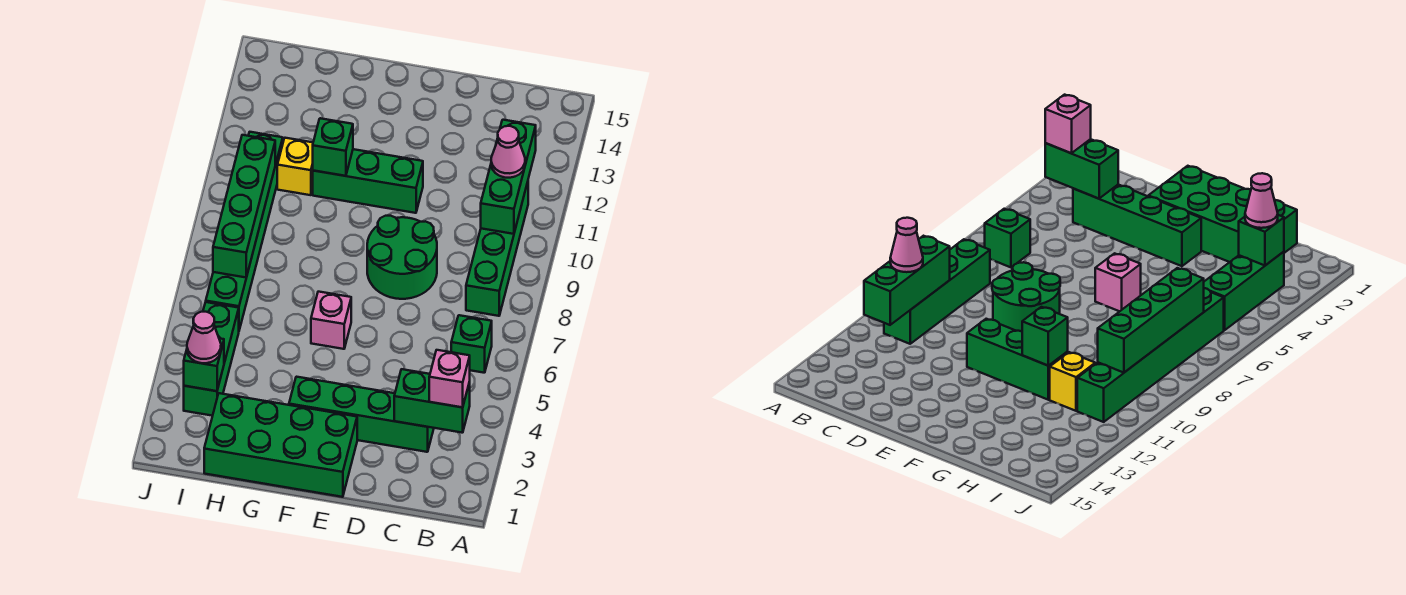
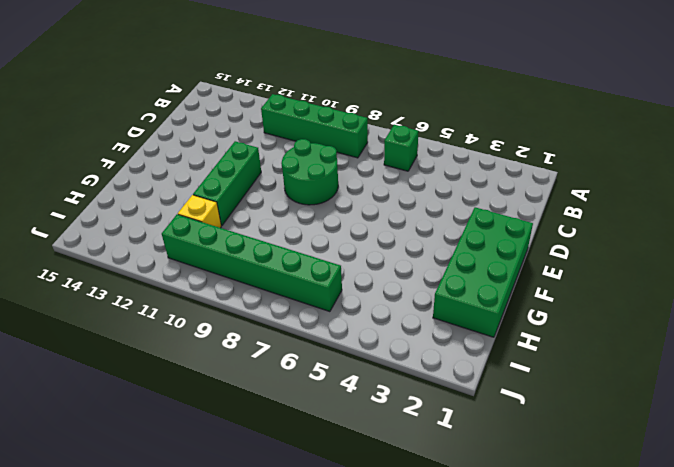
none -> green brick C3:F3 level 1
none -> pink brick F6 level 1
none -> green brick I3:I5 level 1

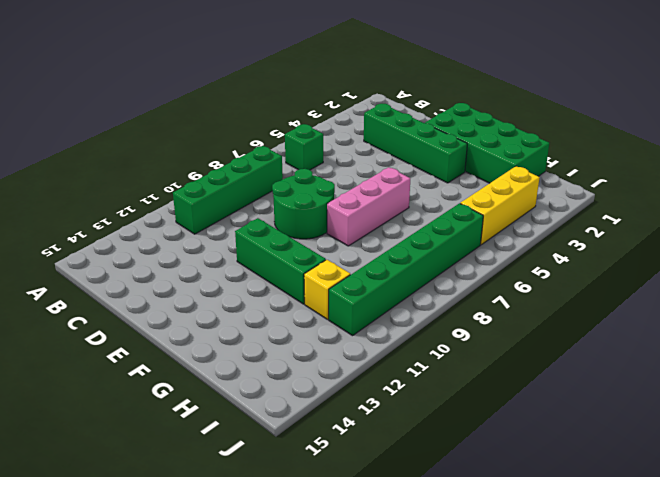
pink brick F6:F8 level 1 -> pink brick F6 level 1
yellow brick I3:I5 level 1 -> green brick I3:I5 level 1
none -> green brick B3:C3 level 2
none -> green brick B10:B12 level 2
none -> green brick G11 level 2

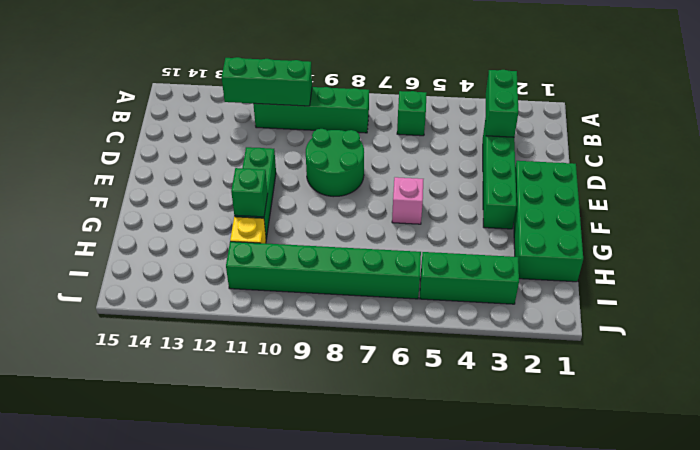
none -> green brick I3 level 2
none -> green brick I7:I10 level 2
none -> pink brick B3 level 3

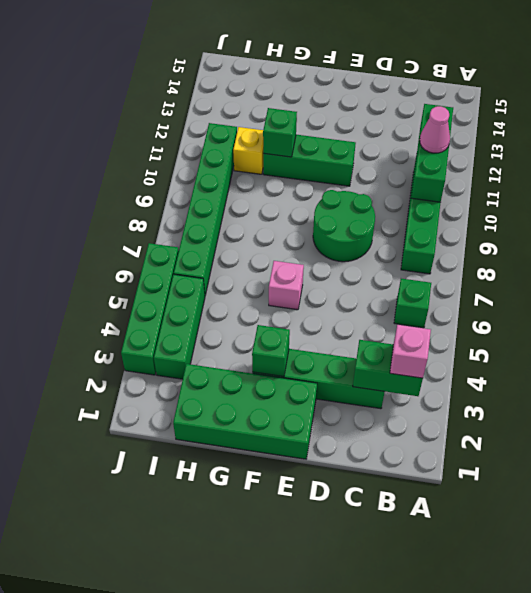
green brick F3 level 2 -> green brick I3 level 2
green brick J3:J6 level 1 -> green brick I7:I10 level 2
none -> pink cone I3 level 3

